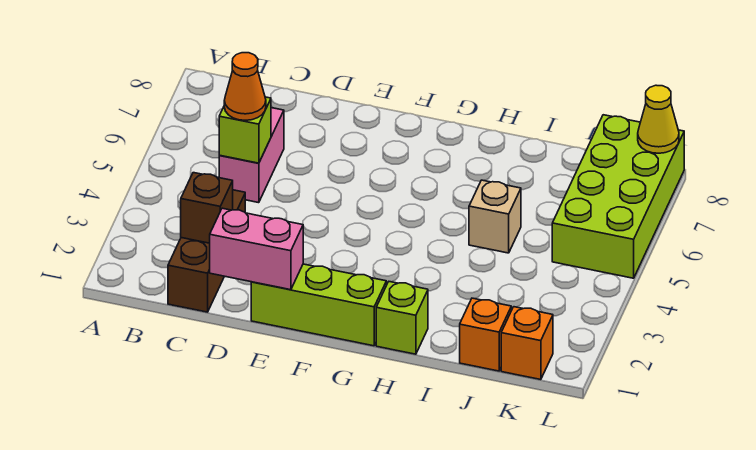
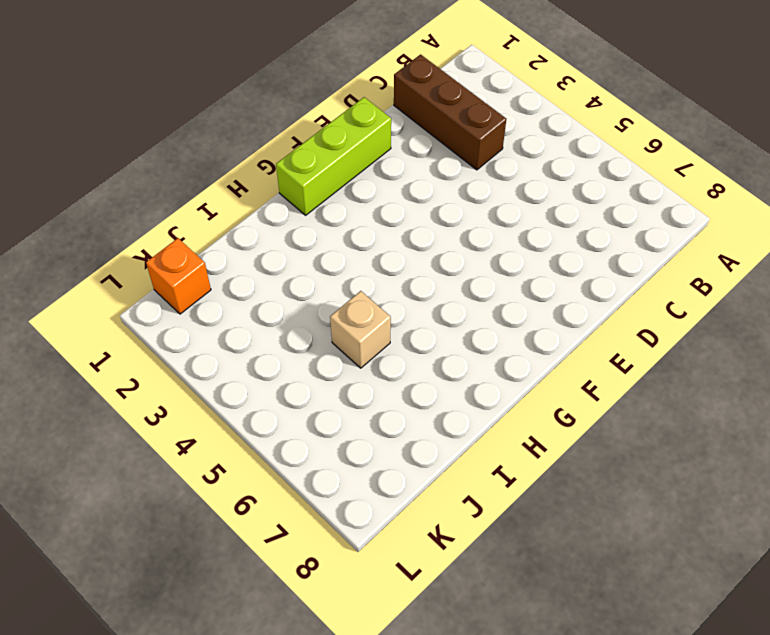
none -> pink brick C5:C6 level 1
none -> lime brick H1 level 1
none -> orange brick J1 level 1

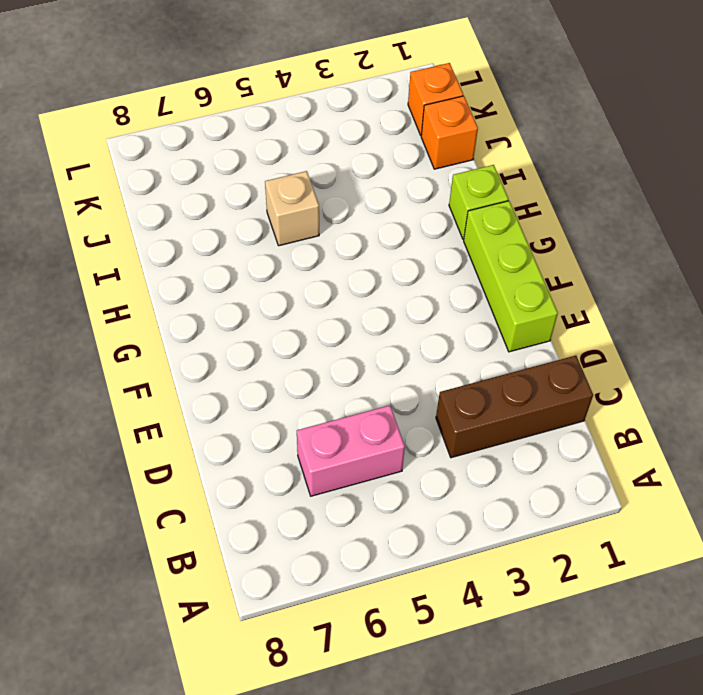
none -> lime brick K5:L8 level 1
none -> brown brick C2 level 2
none -> lime brick C5 level 2

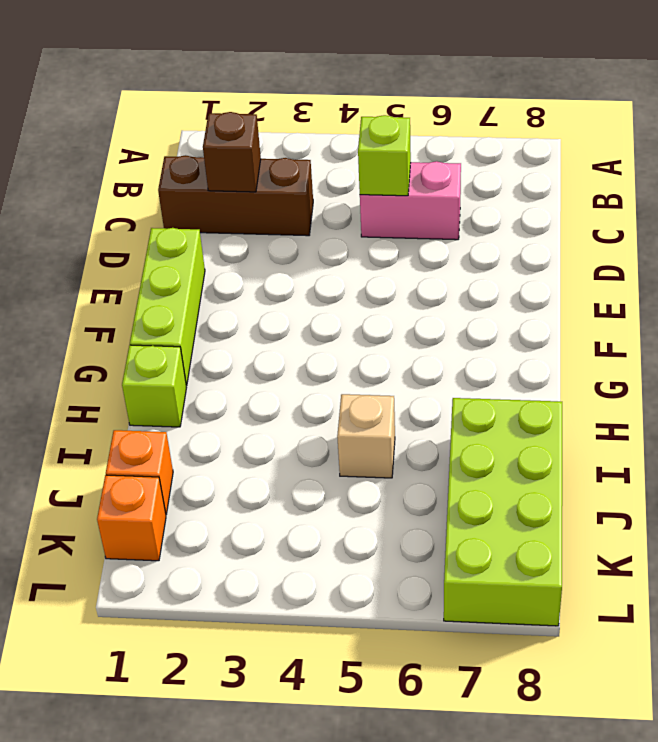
lime brick I7:L8 level 1 -> lime brick K5:L8 level 1
none -> pink brick D1:E1 level 2
none -> yellow cone L8 level 2
none -> orange cone C5 level 3

